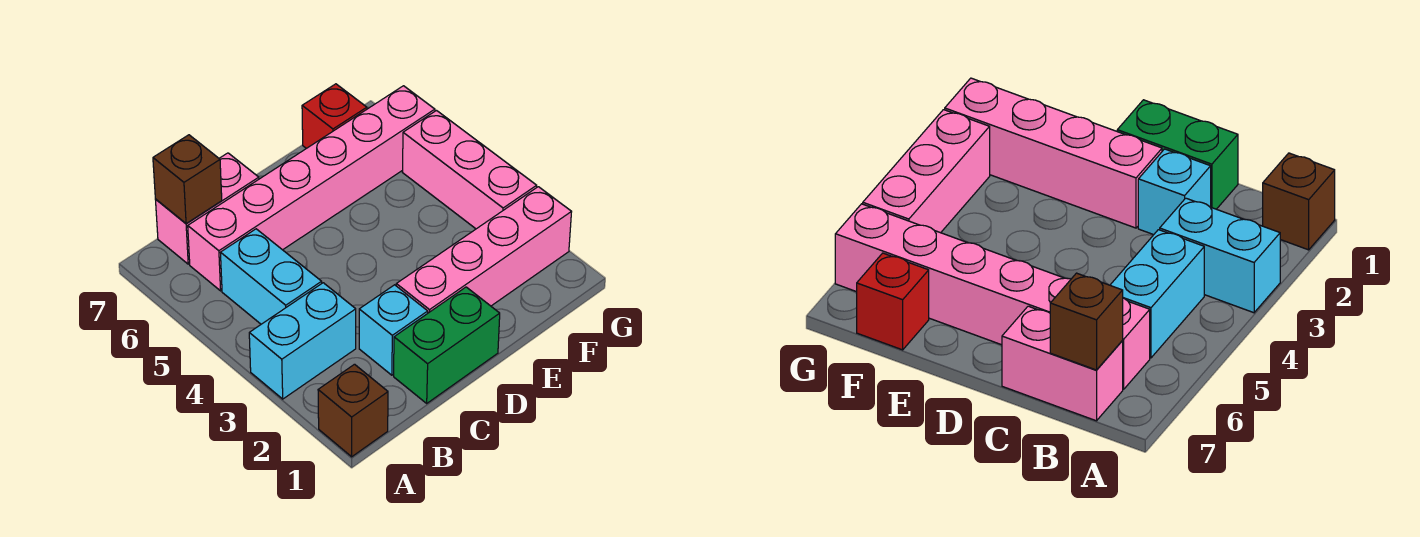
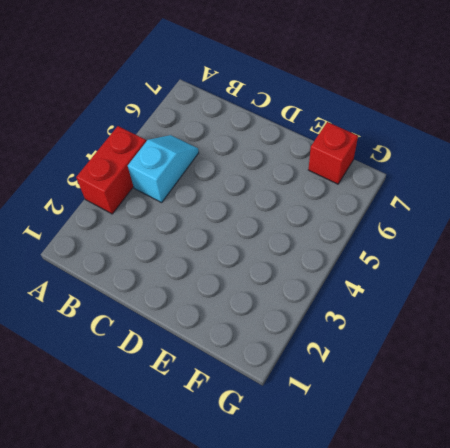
red brick A3:A4 level 1 -> cyan brick A3:B3 level 1
cyan slope B4:B5 level 1 top 4 -> cyan brick B4:B5 level 1
none -> brown brick A1 level 1
none -> pink brick B6:G6 level 1

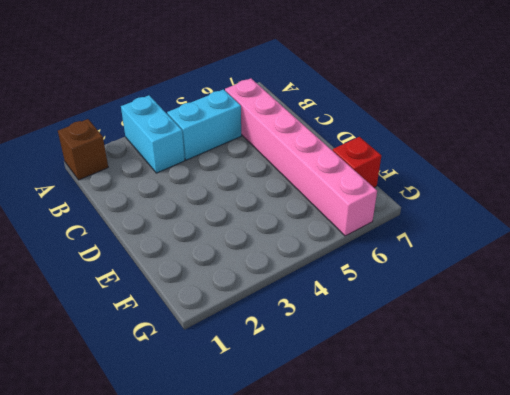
none -> pink brick B7:C7 level 1
none -> green brick C1:D1 level 1

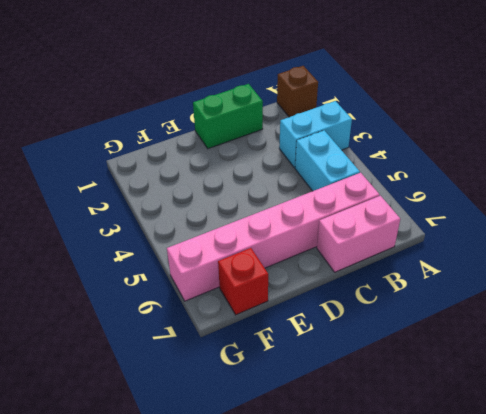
none -> cyan brick C2 level 1
none -> pink brick D2:G2 level 1

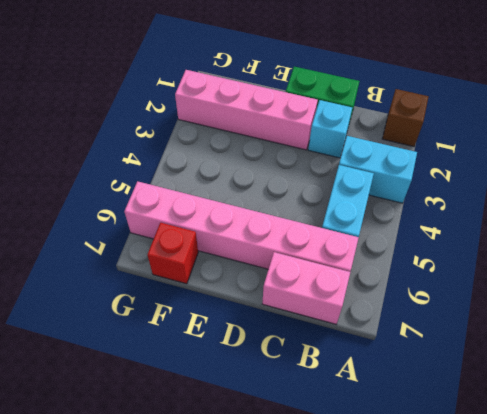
none -> pink brick G3:G5 level 1
none -> brown brick B7 level 2

